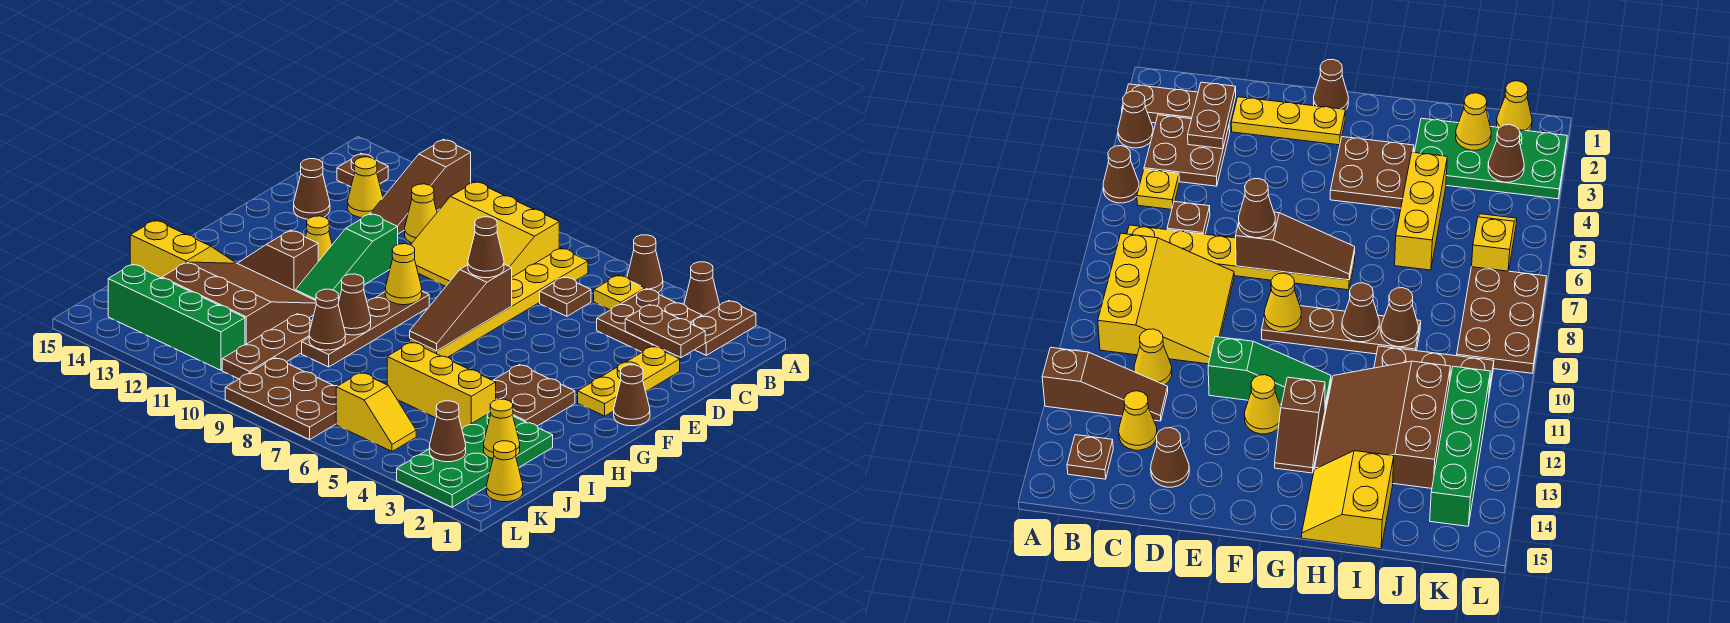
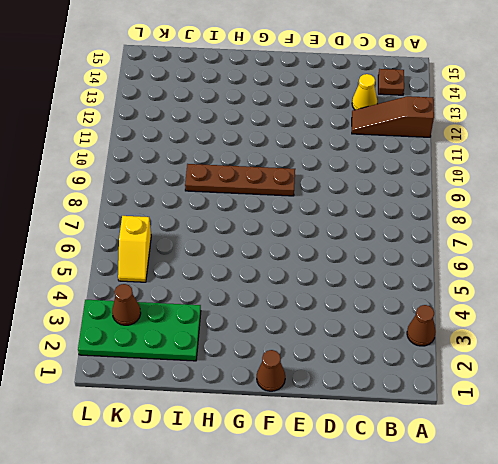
none -> brown plate A2:B2 level 1
none -> brown cone A5 level 1
none -> brown plate B3:C4 level 1
none -> yellow plate B5 level 1

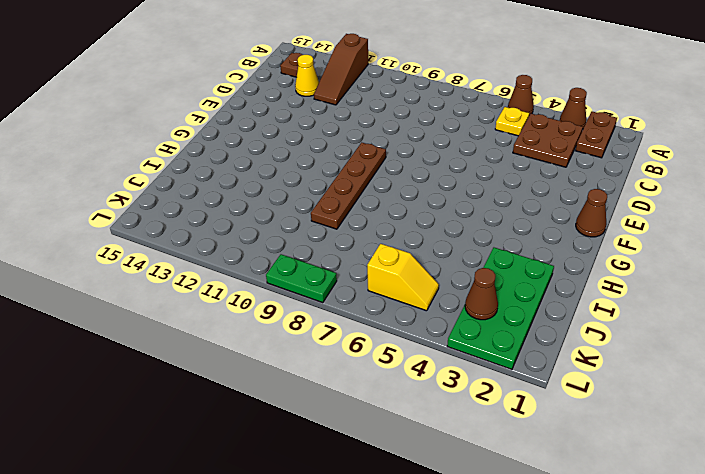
green plate L8:L9 level 1 -> brown plate K7:L9 level 1
none -> yellow plate B7:G7 level 1
none -> yellow slope B8:D10 level 1 top B
none -> brown plate C6 level 1
none -> yellow cone C11 level 1

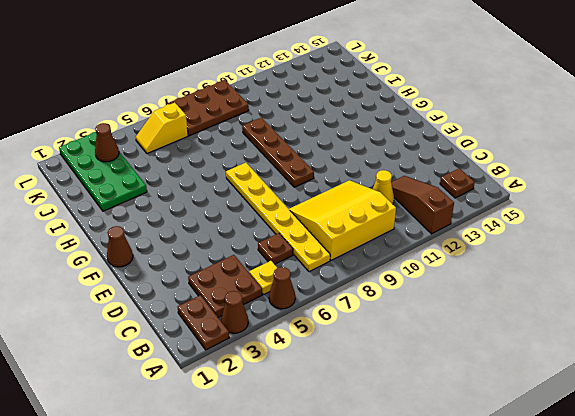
none -> yellow cone C13 level 1
none -> yellow plate D2:F2 level 1
none -> brown cone D14 level 1
none -> green slope E11:G11 level 1 top E

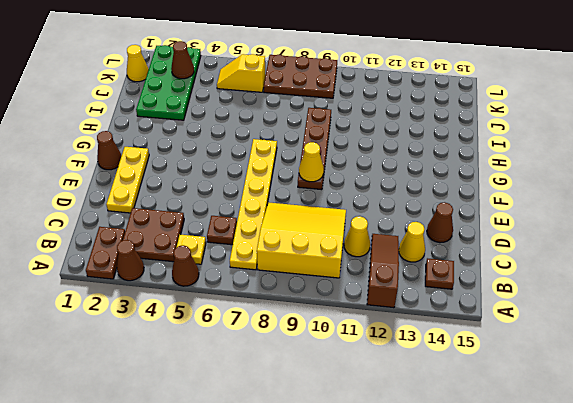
none -> green slope E11:G11 level 1 top E
none -> yellow cone F12 level 1
none -> brown plate G3:H4 level 1
none -> brown slope G12:G13 level 1 top 12

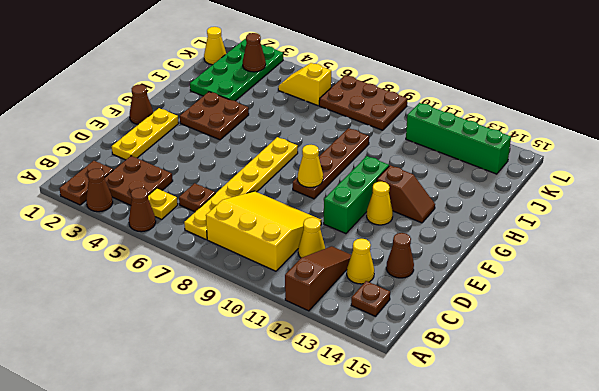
green brick E11:G11 level 1 -> green slope E11:G11 level 1 top E
none -> brown slope H11:J13 level 1 top J
none -> yellow slope H14:I15 level 1 top I
none -> yellow brick I4:I6 level 1
none -> brown plate I10:K10 level 1

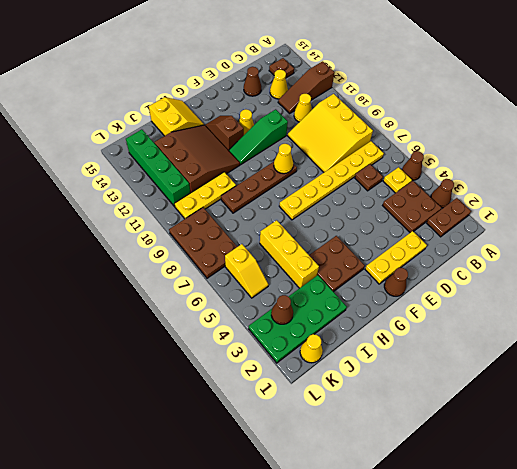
yellow plate I10:K10 level 1 -> brown plate I10:K10 level 1
none -> brown plate C2:C3 level 2
none -> brown slope E7:G7 level 2 top E
none -> brown cone H9 level 2
none -> brown cone I9 level 2

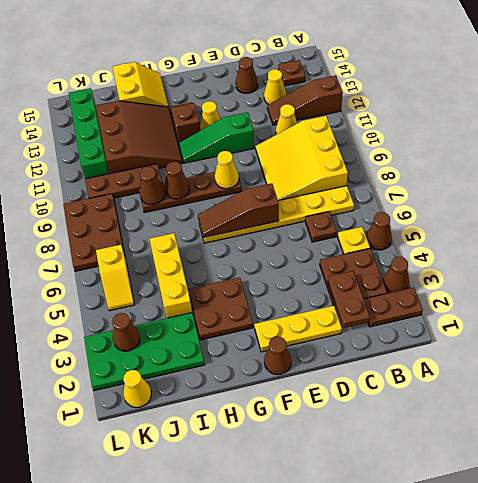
none -> yellow cone J2 level 2
none -> brown cone E7 level 3

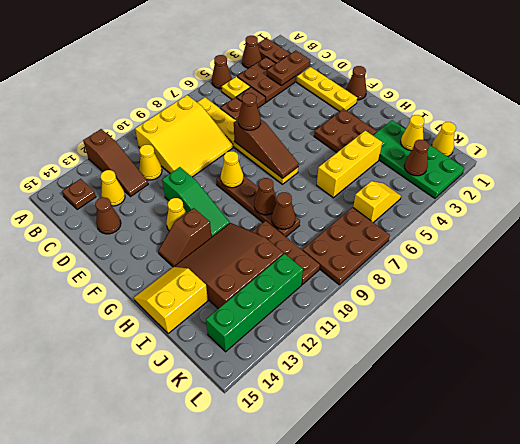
brown plate C5 level 1 -> none

